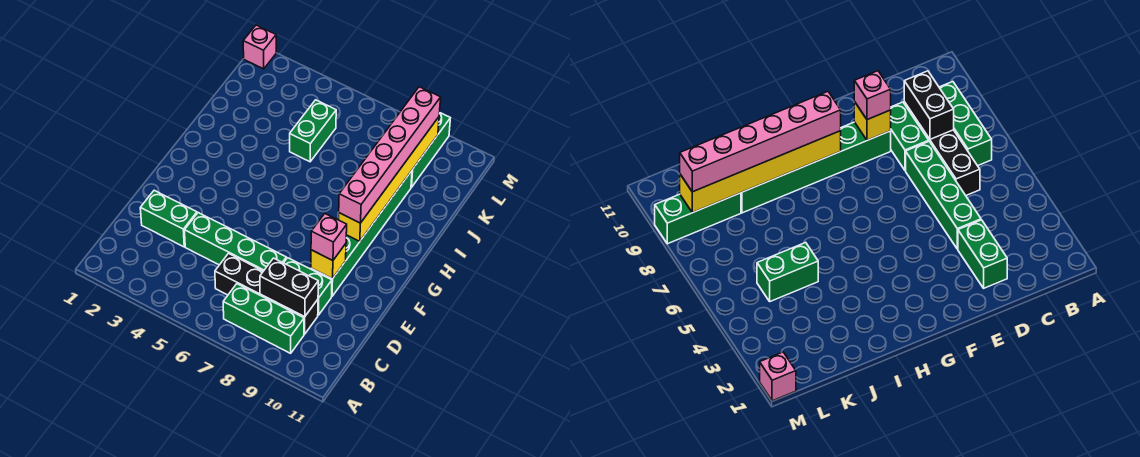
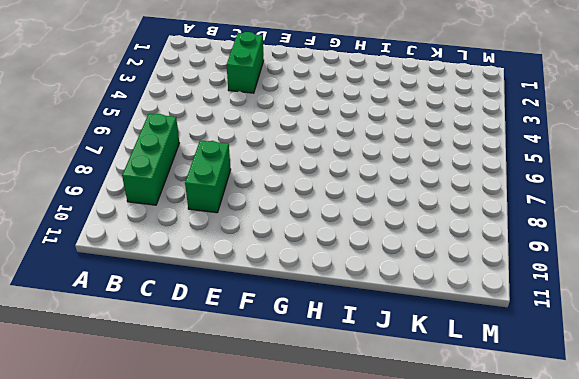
none -> black brick C6:C9 level 1
none -> green brick D4:D7 level 1
none -> green brick E9:J9 level 1

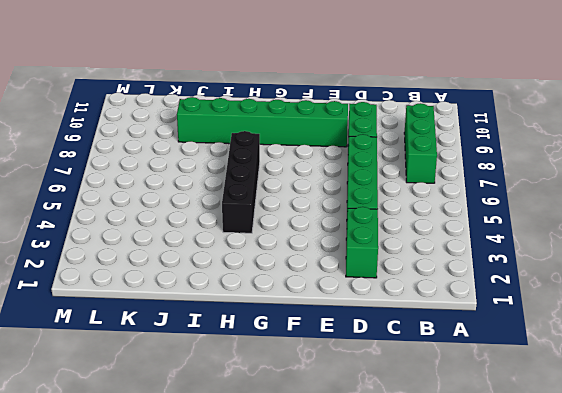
black brick H4:H7 level 1 -> black brick C6:C9 level 1
none -> green brick J5:K5 level 1
none -> green brick K9:M9 level 1
none -> pink brick M1 level 1

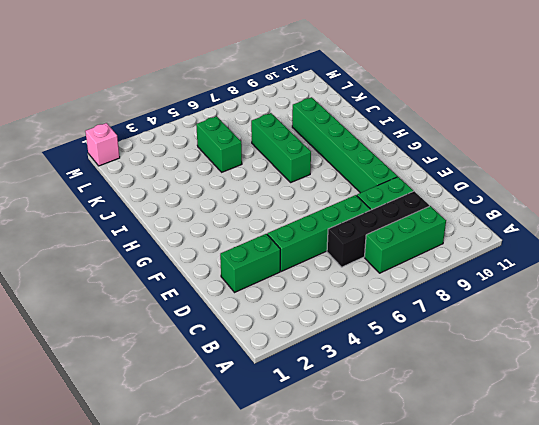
green brick H7:J7 level 1 -> green brick K9:M9 level 1
none -> black brick C8:C9 level 2
none -> yellow brick E9 level 2
none -> yellow brick G9:L9 level 2

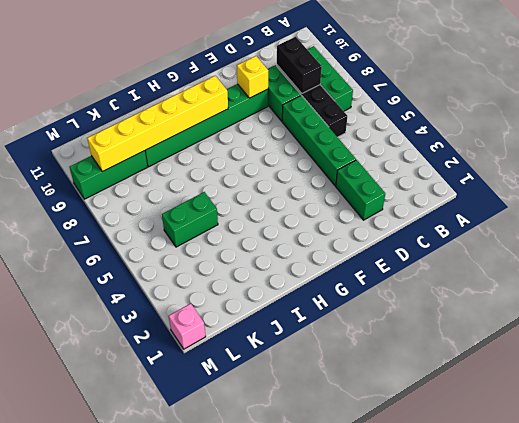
none -> pink brick E9 level 3
none -> pink brick G9:L9 level 3

